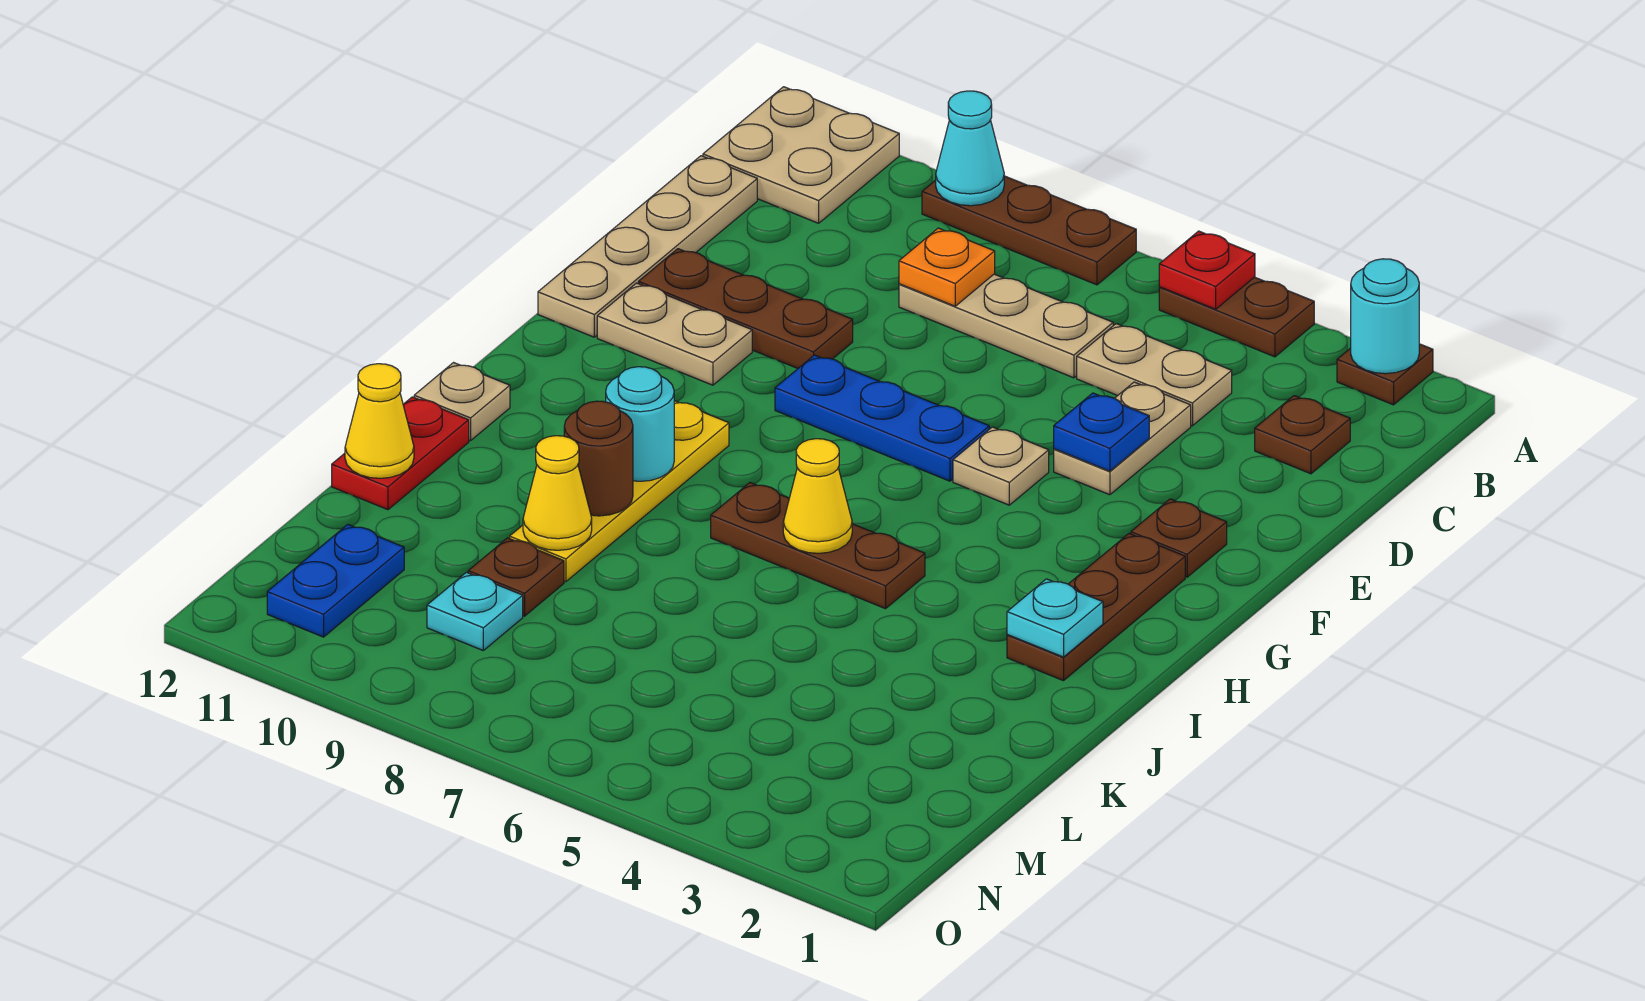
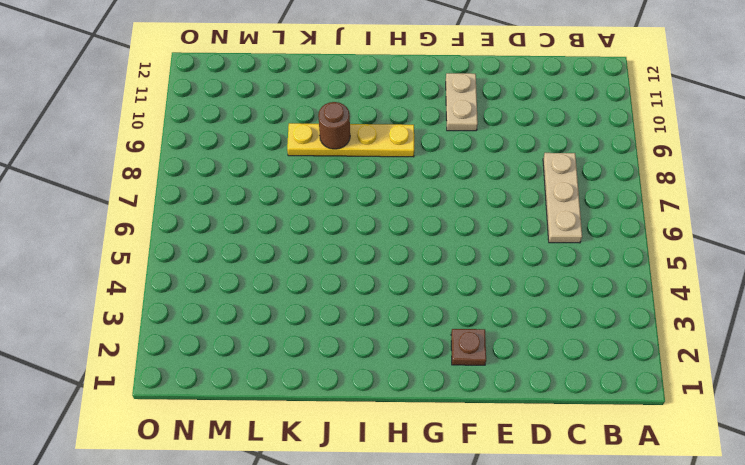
none -> brown plate A2 level 1
none -> brown plate A4:A5 level 1
none -> brown plate A7:A9 level 1
none -> tan plate A11:B12 level 1

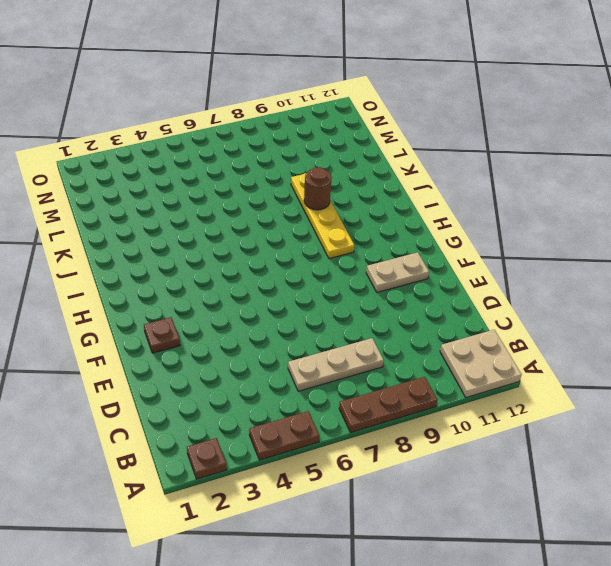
none -> brown plate C2 level 1
none -> tan plate C4:C5 level 1
none -> tan plate C12:F12 level 1
none -> tan plate D4:E4 level 1

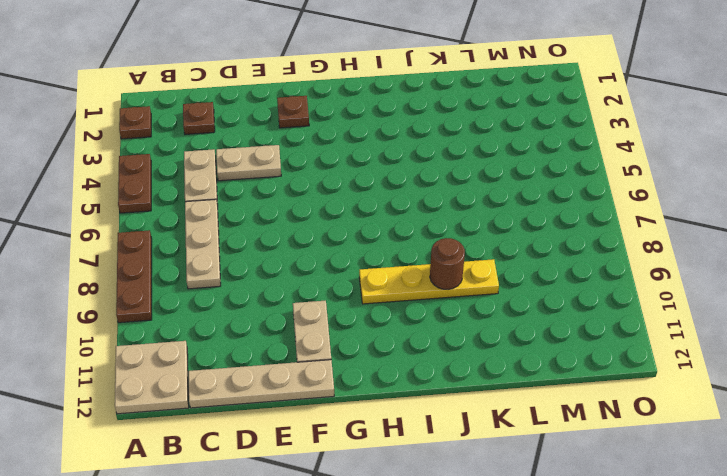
none -> brown plate E9:E11 level 1
none -> tan plate F5 level 1
none -> blue plate F6:F8 level 1
none -> brown plate G2:I2 level 1

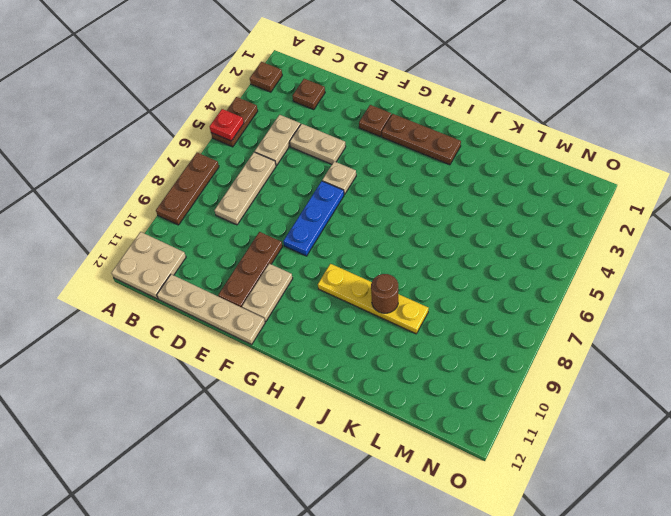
none -> brown plate I5:I7 level 1
none -> tan plate I12 level 1
none -> red plate J12:K12 level 1
none -> brown plate L9 level 1

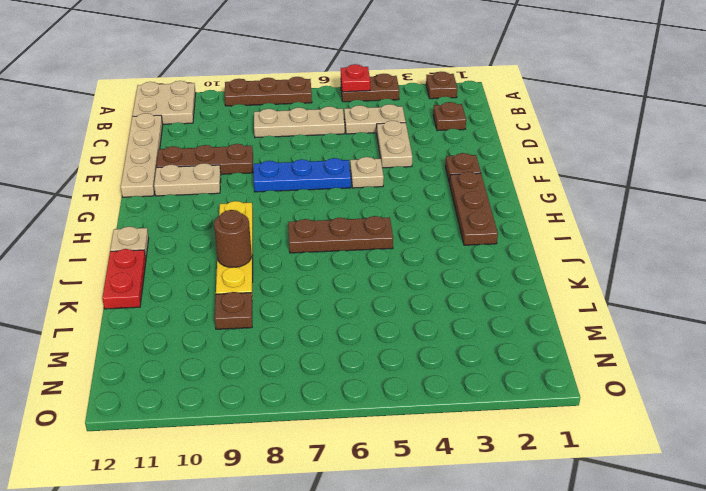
none -> cyan plate M9 level 1
none -> blue plate M11:N11 level 1
none -> cyan round brick A2 level 2
none -> cyan cone A9 level 2

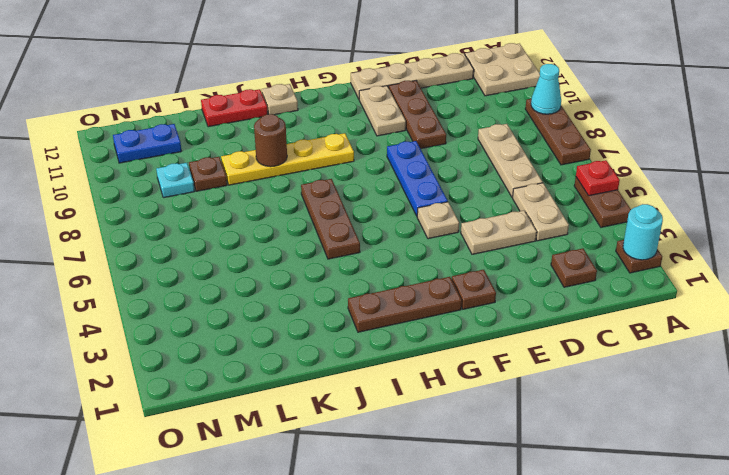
none -> orange plate C8 level 2
none -> blue plate E4 level 2
none -> cyan plate I2 level 2
none -> yellow cone I6 level 2

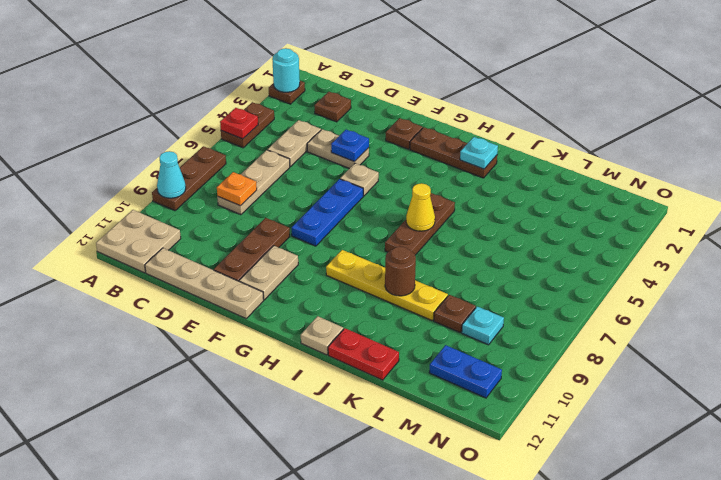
none -> cyan round brick I9 level 2
none -> yellow cone K9 level 2
none -> yellow cone K12 level 2

